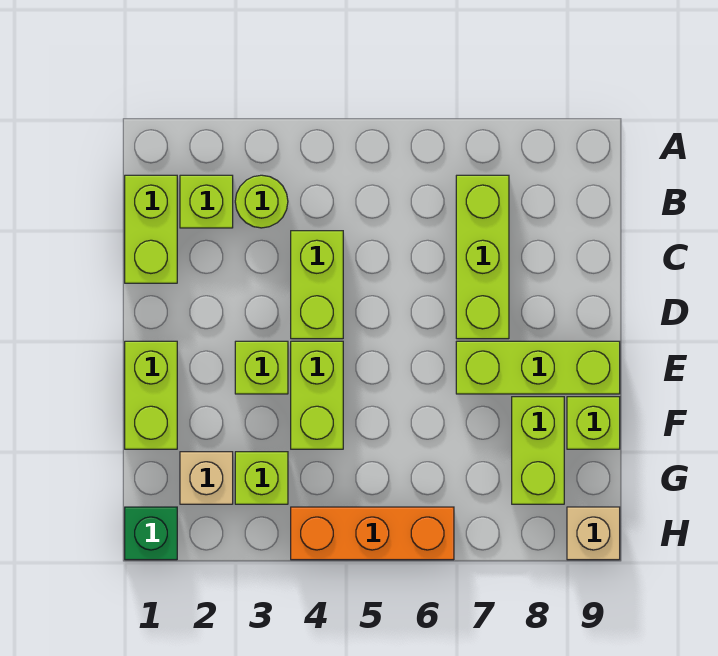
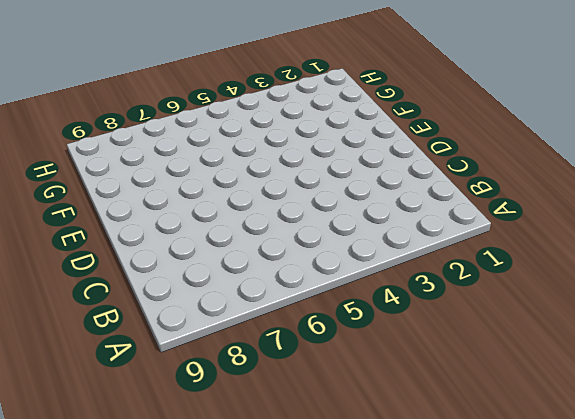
none -> lime brick B1:C1 level 1
none -> lime brick B2 level 1
none -> lime round brick B3 level 1

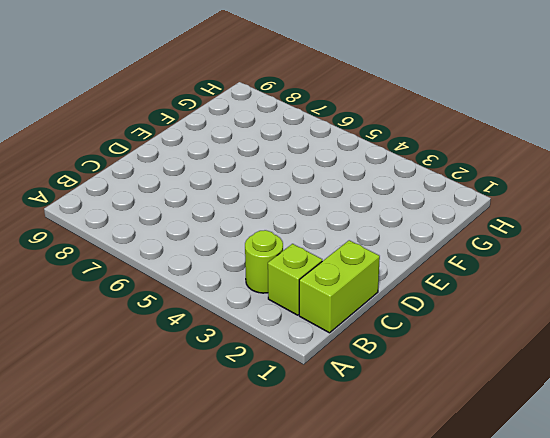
none -> lime brick B7:D7 level 1
none -> lime brick C4:D4 level 1
none -> lime brick E1:F1 level 1

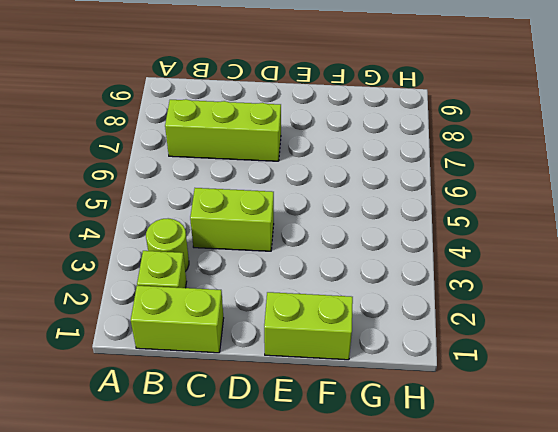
none -> lime brick E3 level 1
none -> lime brick E4:F4 level 1
none -> lime brick E7:E9 level 1

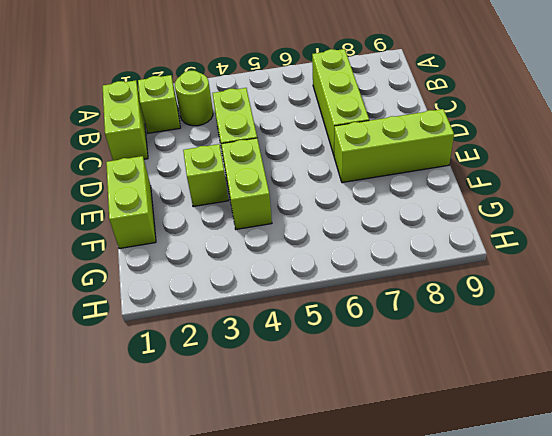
none -> lime brick F8:G8 level 1
none -> lime brick F9 level 1
none -> tan brick G2 level 1

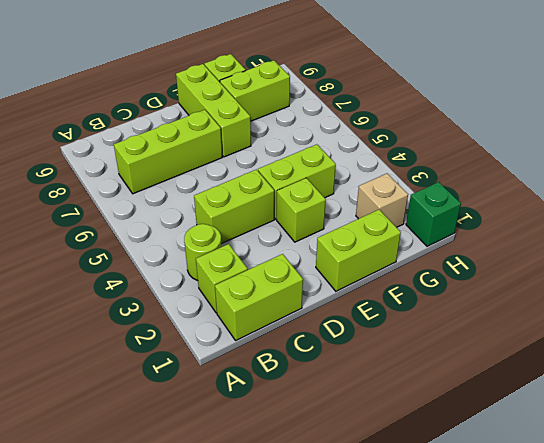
none -> lime brick G3 level 1
none -> orange brick H4:H6 level 1
none -> tan brick H9 level 1

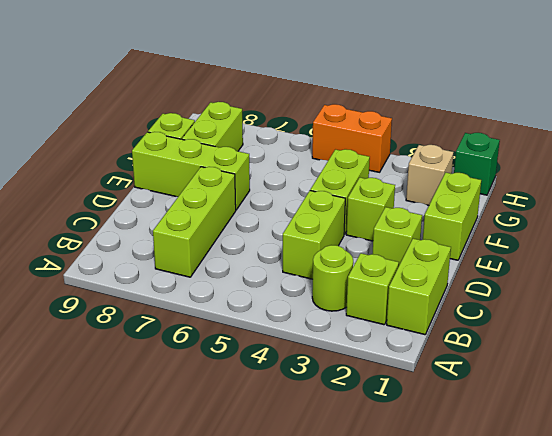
lime brick D2 level 1 -> lime brick G3 level 1
orange brick H4:H5 level 1 -> orange brick H4:H6 level 1
none -> tan brick H9 level 1

